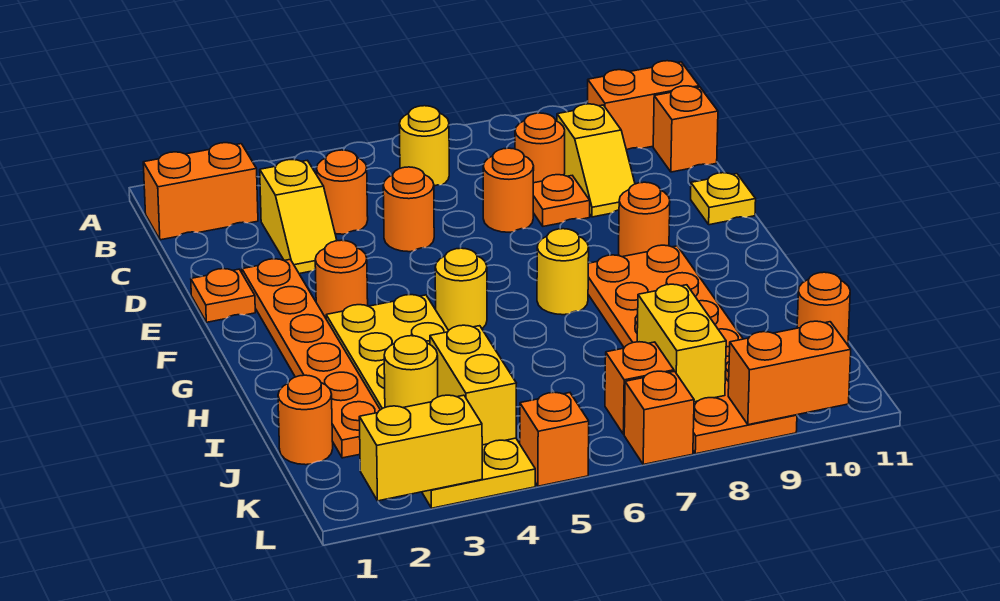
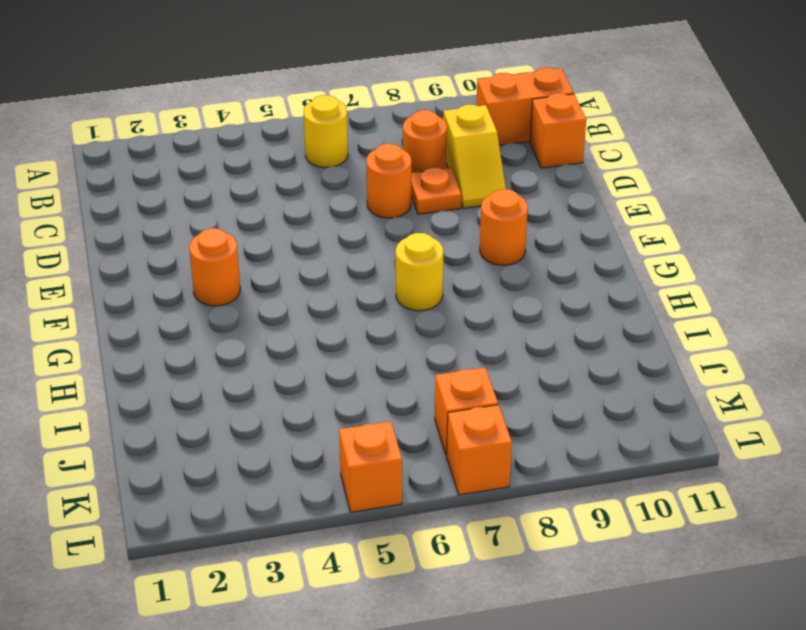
none -> orange brick B1:B2 level 1
none -> yellow slope C3:D3 level 1 top C
none -> orange round brick C4 level 1
none -> orange round brick D5 level 1

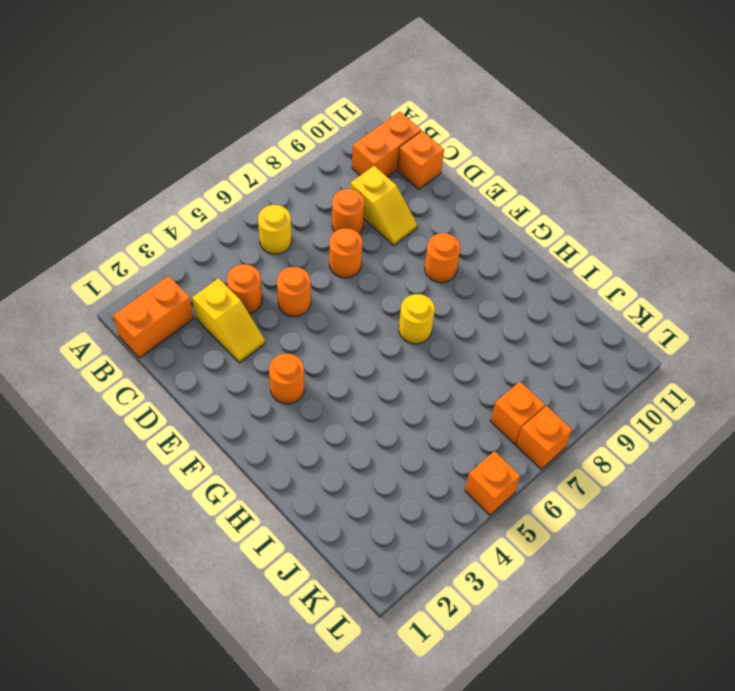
none -> orange plate D8 level 1
none -> orange plate E1 level 1
none -> orange plate E2:J2 level 1
none -> yellow plate E11 level 1

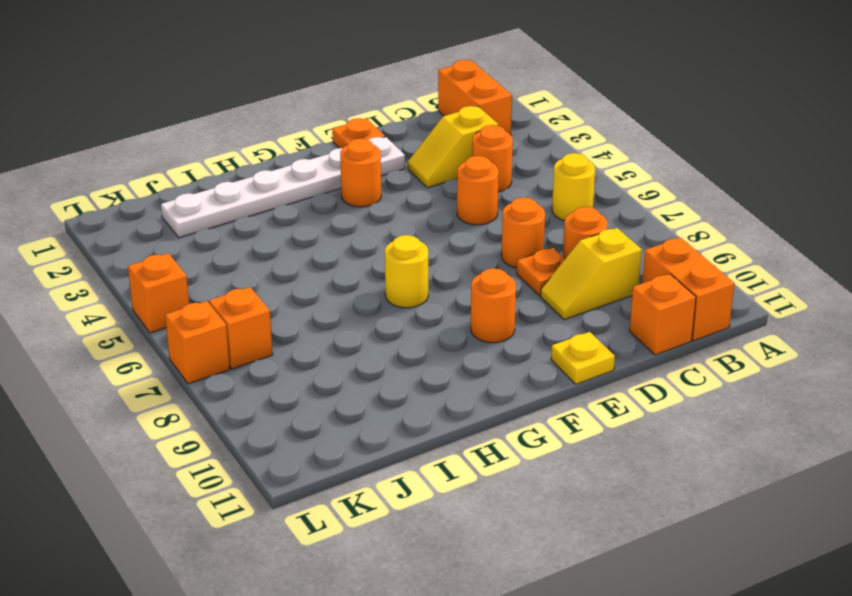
white plate E2:J2 level 1 -> orange plate E2:J2 level 1
none -> yellow plate G3:L4 level 1
none -> yellow round brick G5 level 1
none -> orange plate G8:L9 level 1
none -> orange round brick J1 level 1

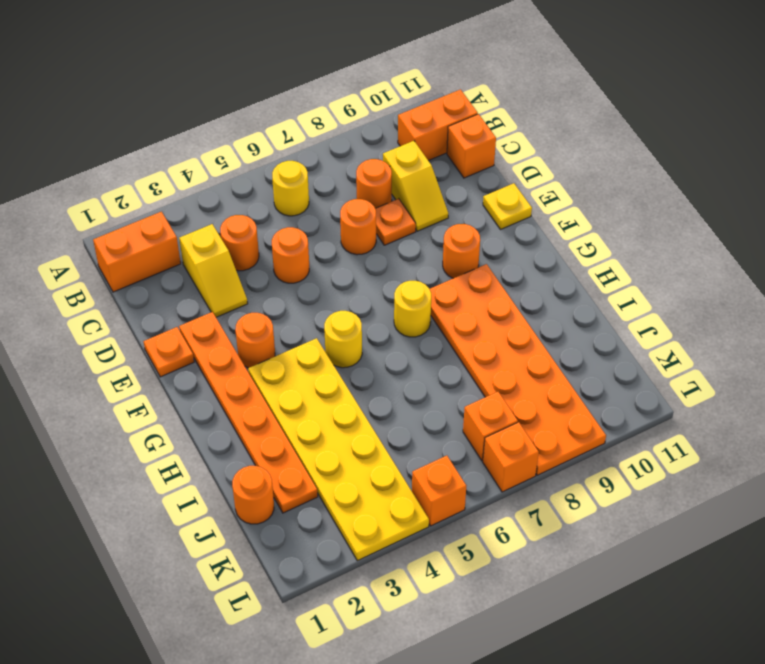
none -> orange round brick J11 level 1
none -> yellow round brick J3 level 2
none -> yellow brick J4:K4 level 2
none -> yellow brick J8:K8 level 2

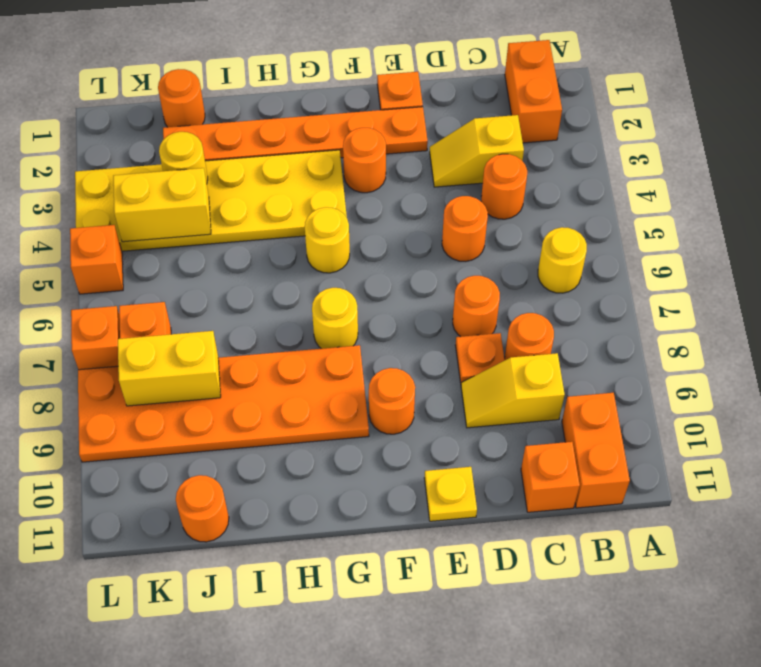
none -> yellow brick L2:L3 level 2
none -> orange brick L9:L10 level 2

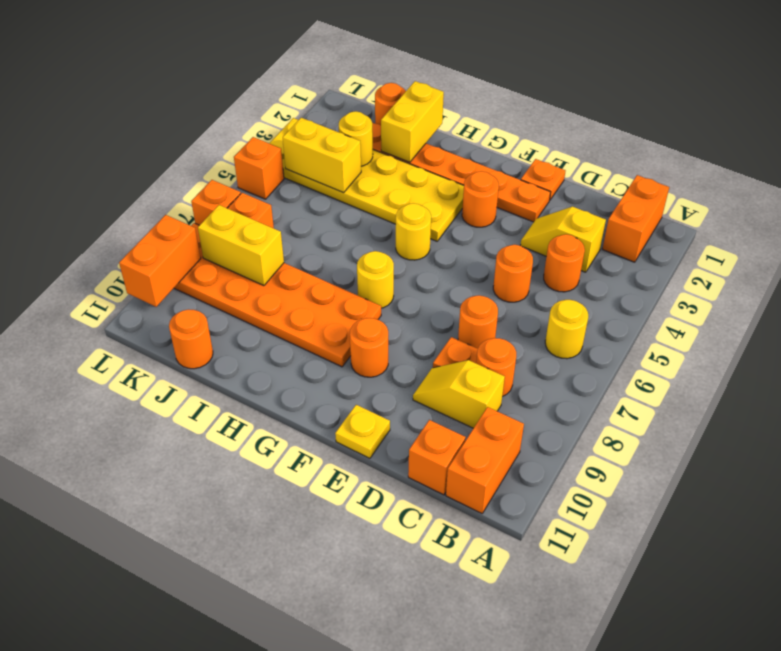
yellow brick I1:I2 level 2 -> yellow brick L2:L3 level 2

